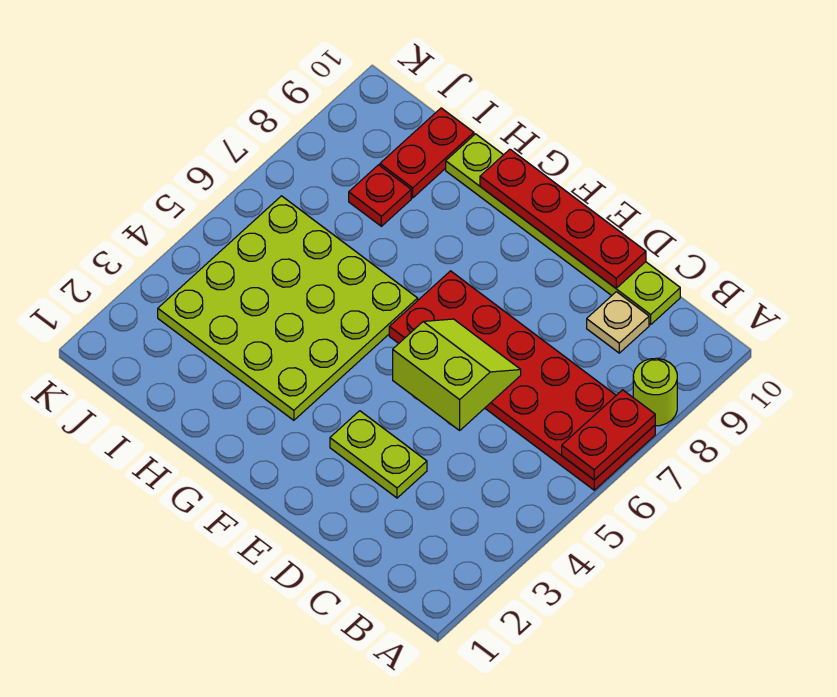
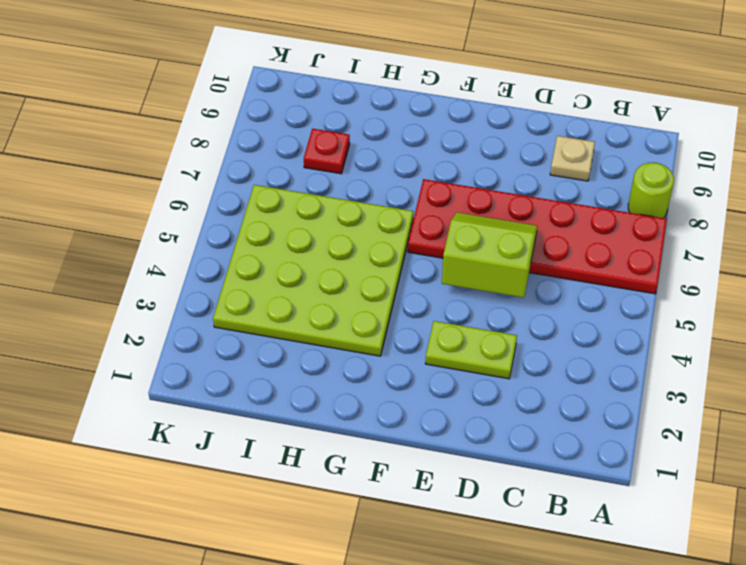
none -> lime plate C10:H10 level 1
none -> red plate I9:I10 level 1

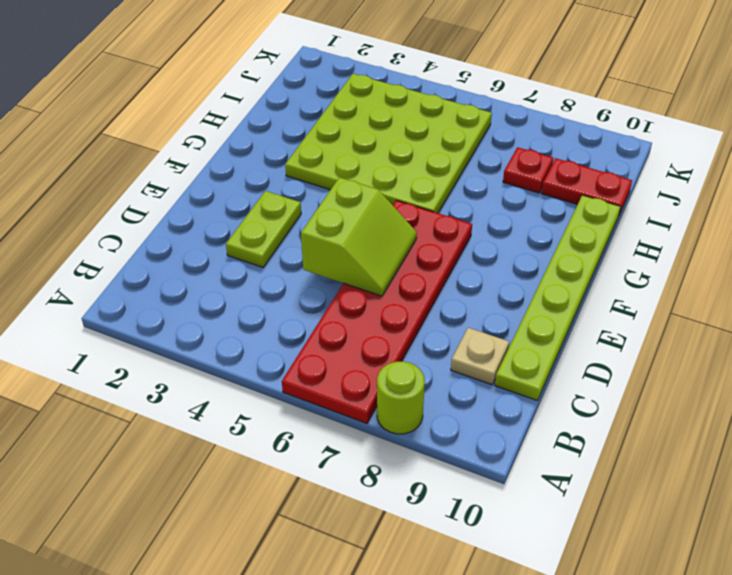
none -> red plate A6:A7 level 2
none -> red plate D10:G10 level 2

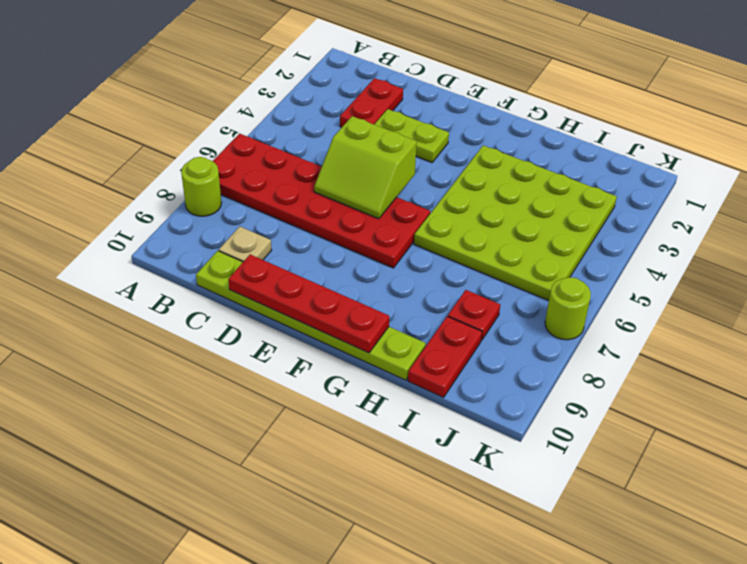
red plate C2:C3 level 1 -> red plate A6:A7 level 2
lime round brick K7 level 1 -> none

